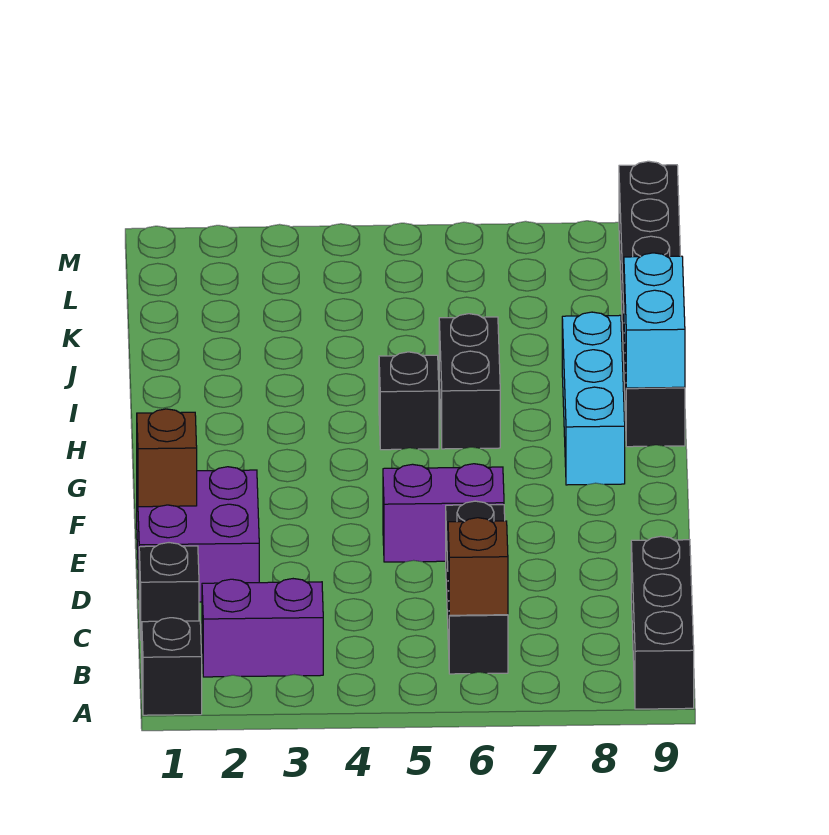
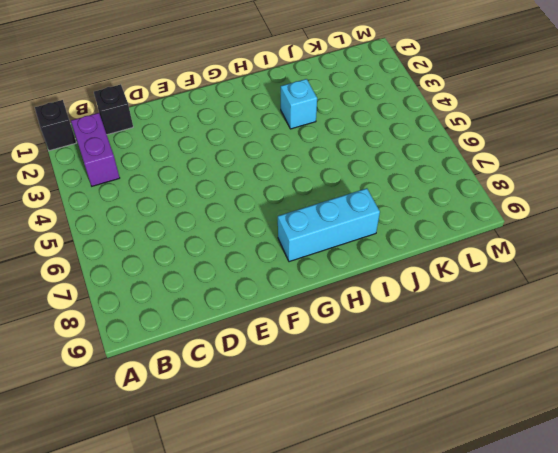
cyan brick I3 level 1 -> none
none -> black brick A9:C9 level 1
none -> black brick B6:D6 level 1
none -> purple brick D1:E2 level 1

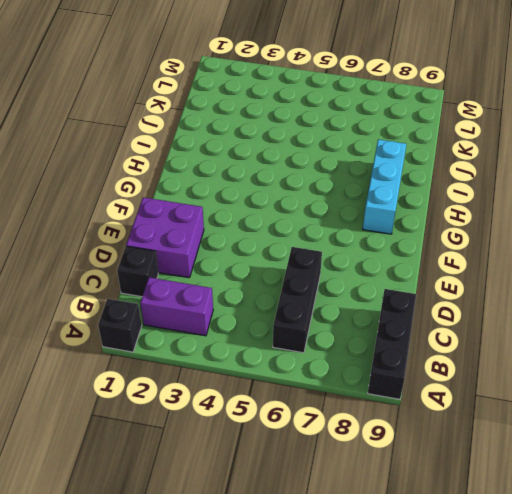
none -> purple brick E5:E6 level 1
none -> black brick H5 level 1
none -> black brick H6:I6 level 1

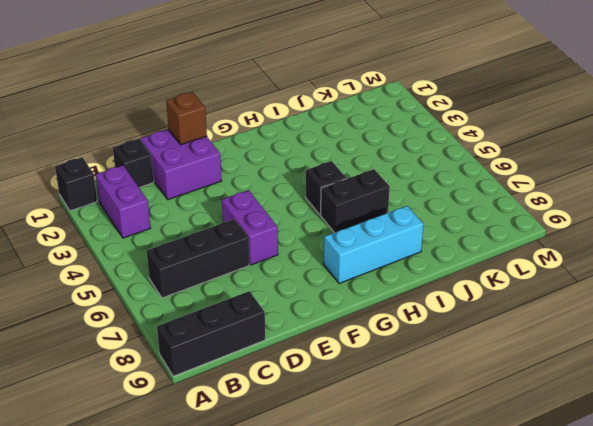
none -> black brick H9:M9 level 1
none -> brown brick B6 level 2
none -> cyan brick H9:I9 level 2

